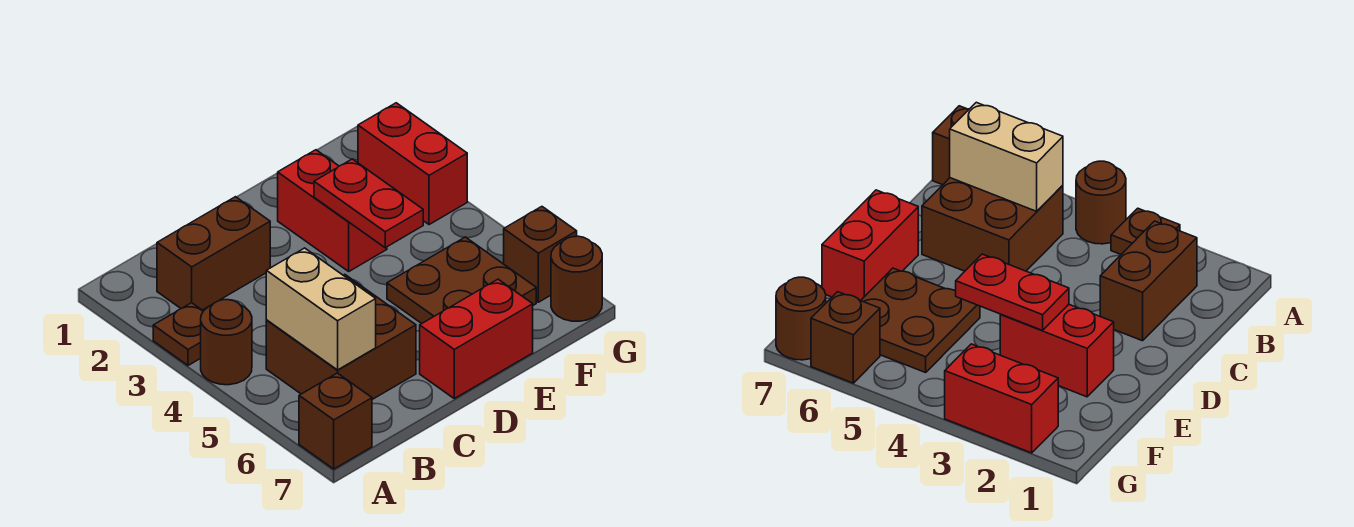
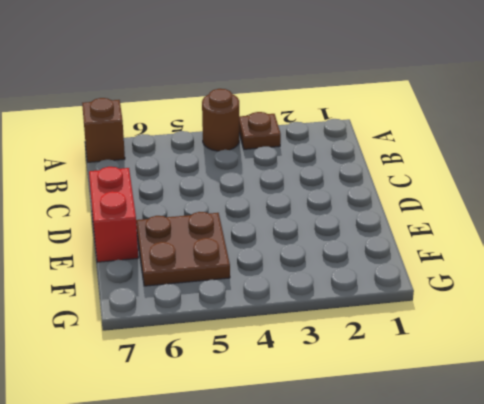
none -> brown brick B2:C2 level 1
none -> brown brick B5:C6 level 1
none -> red brick E2:E3 level 1

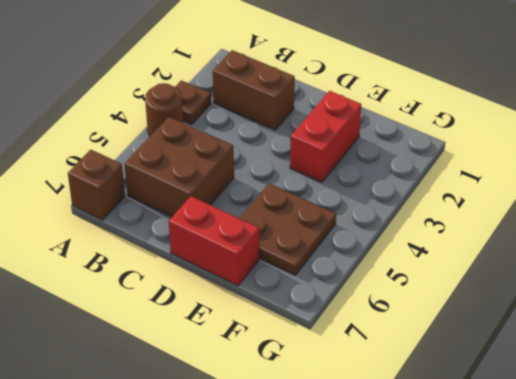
none -> red brick G2:G3 level 1
none -> brown brick G6 level 1
none -> brown round brick G7 level 1

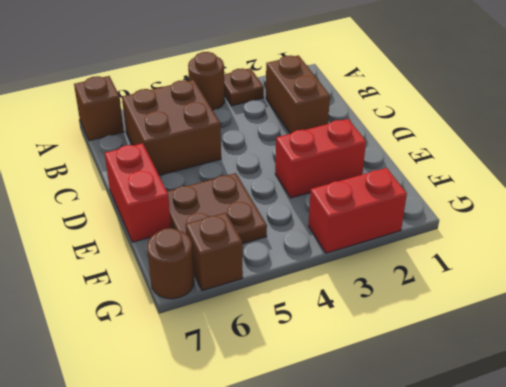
none -> tan brick B5:B6 level 2
none -> red plate E3:E4 level 2

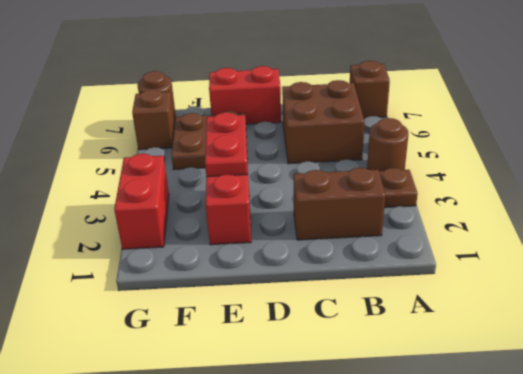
none -> tan brick B5:B6 level 2

